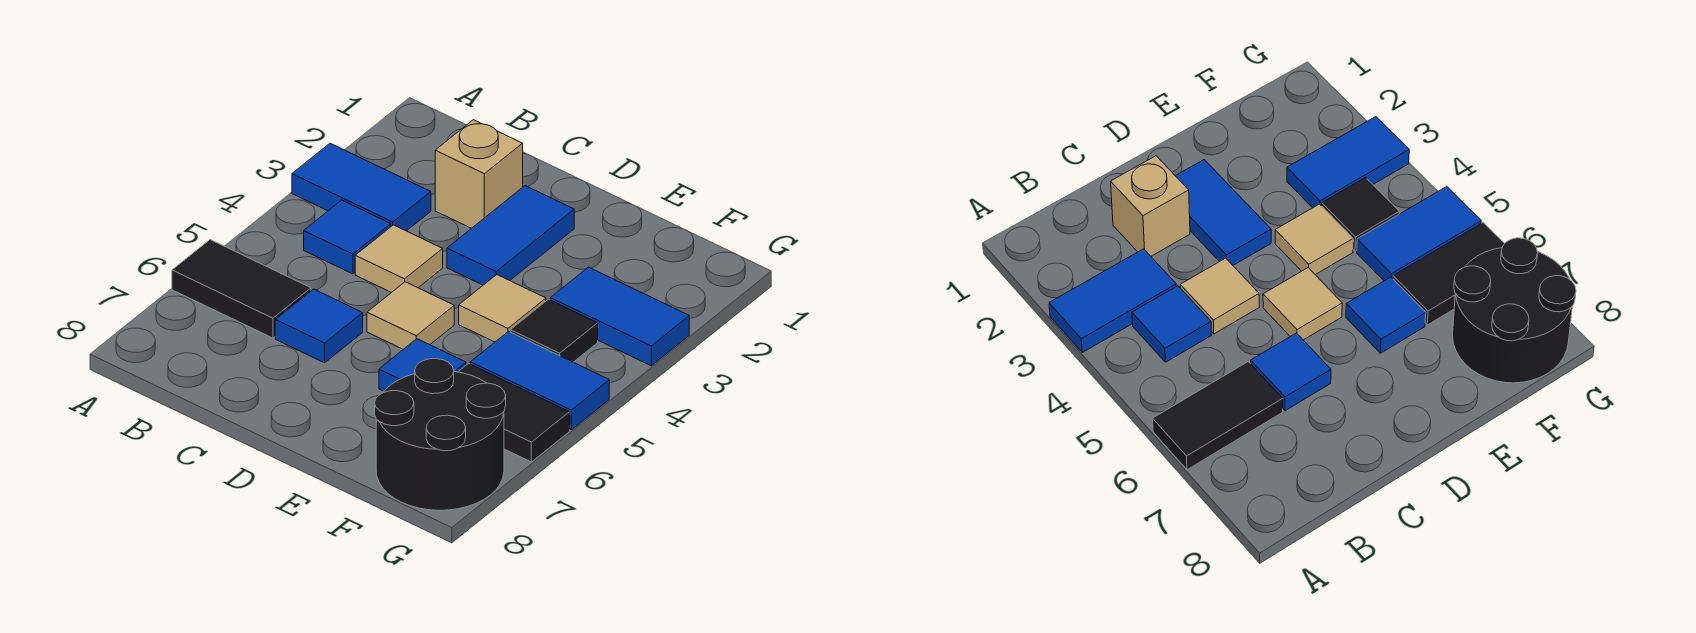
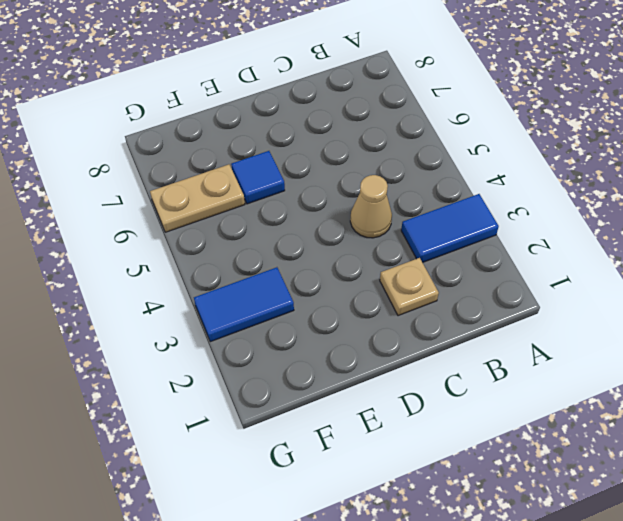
tan plate C2 level 1 -> tan brick C2 level 1
tan cone C4 level 1 -> tan tile C4 level 1
tan plate F6:G6 level 1 -> black tile F6:G6 level 1
none -> black tile A6:B6 level 1
none -> blue tile B4 level 1
none -> blue tile C6 level 1

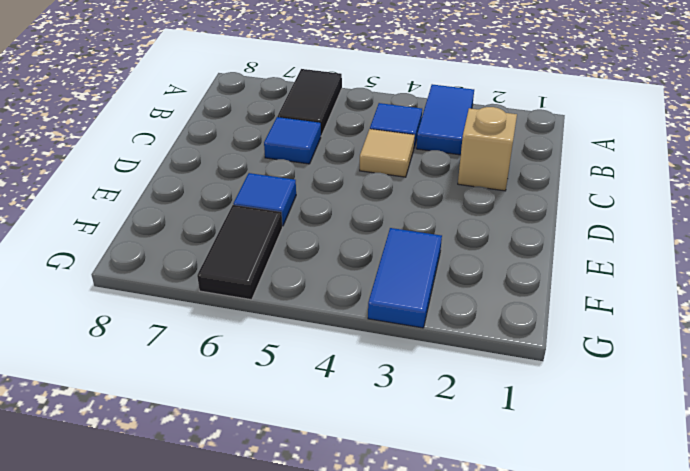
none -> blue tile D2:D3 level 1
none -> tan tile D5 level 1
none -> tan tile E4 level 1

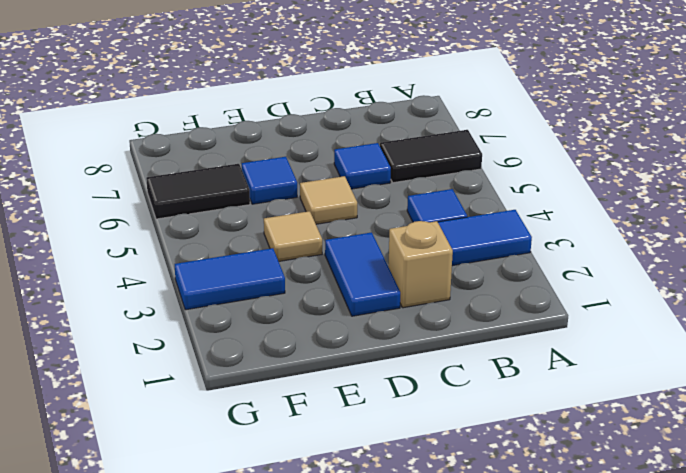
none -> tan tile C4 level 1
none -> black tile F4 level 1
none -> blue tile F5:G5 level 1

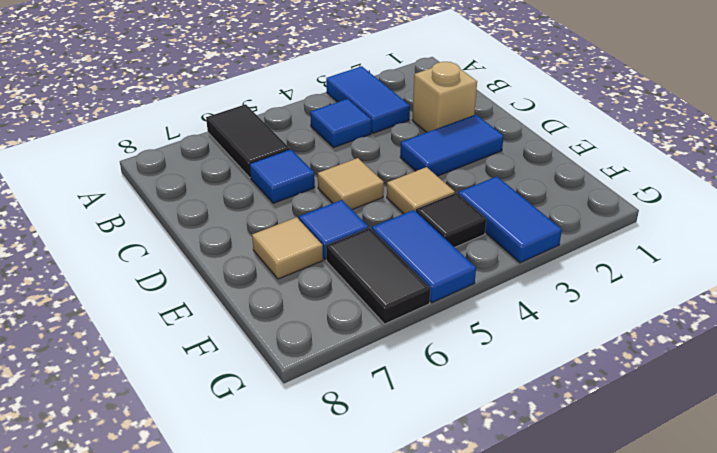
tan tile E7 level 1 -> tan tile C4 level 1
none -> black round brick F7:G8 level 1

